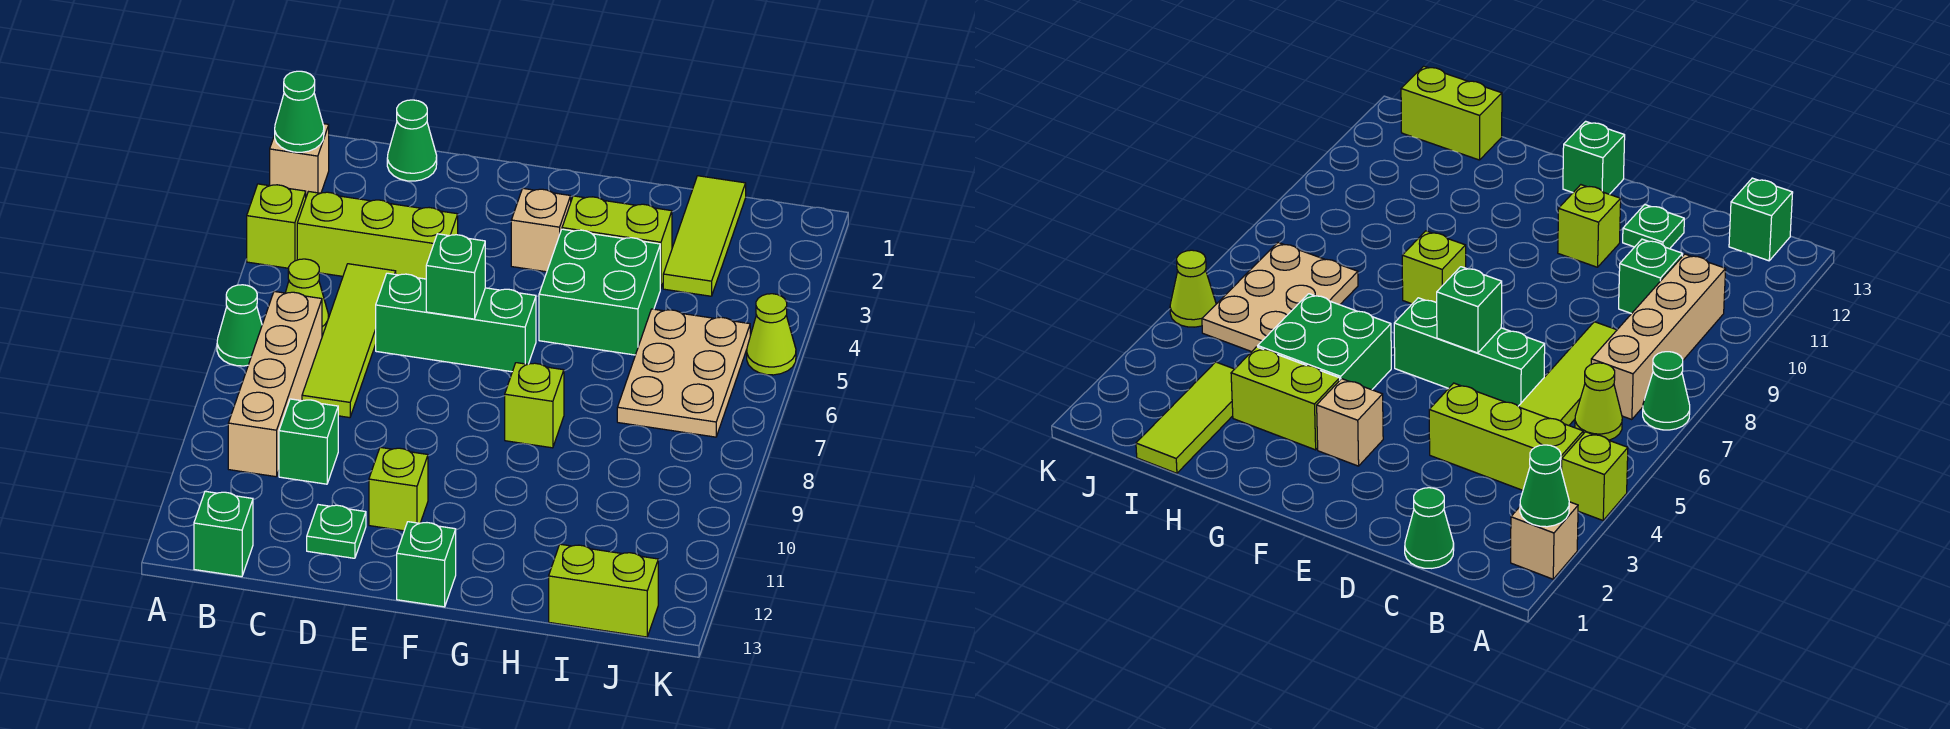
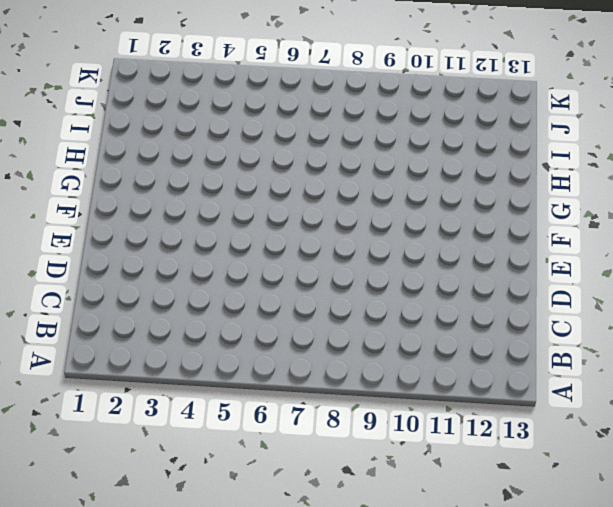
none -> tan brick A2 level 1
none -> lime brick A4 level 1
none -> green cone A7 level 1

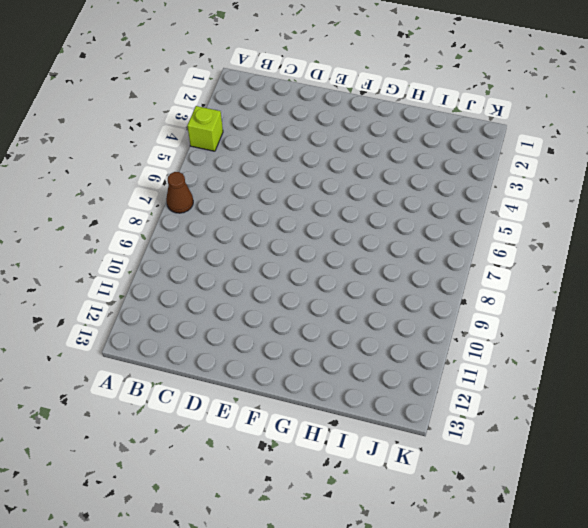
brown cone A7 level 1 -> green cone A7 level 1
none -> tan brick A2 level 1
none -> lime brick B4:D4 level 1
none -> lime cone B6 level 1

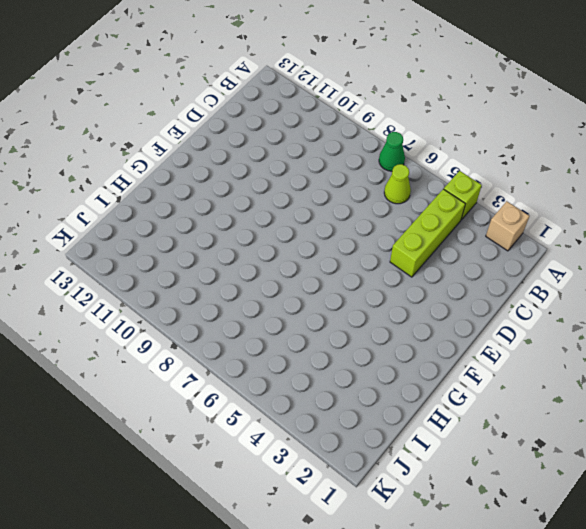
none -> tan brick B7:B10 level 1
none -> green brick B13 level 1
none -> green cone C1 level 1

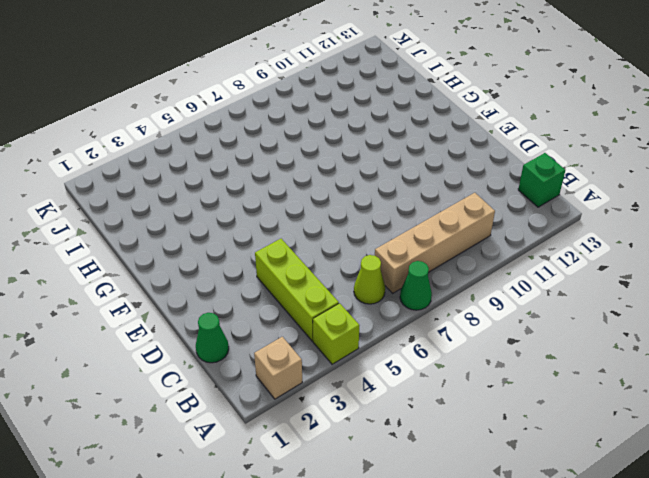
none -> lime tile C5:C8 level 1
none -> green brick C10 level 1
none -> green brick D6:F6 level 1

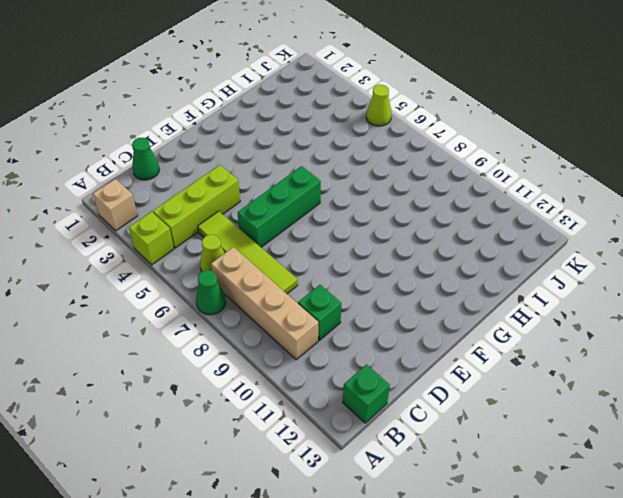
none -> green plate D12 level 1
none -> lime brick E11 level 1
none -> tan brick F3 level 1

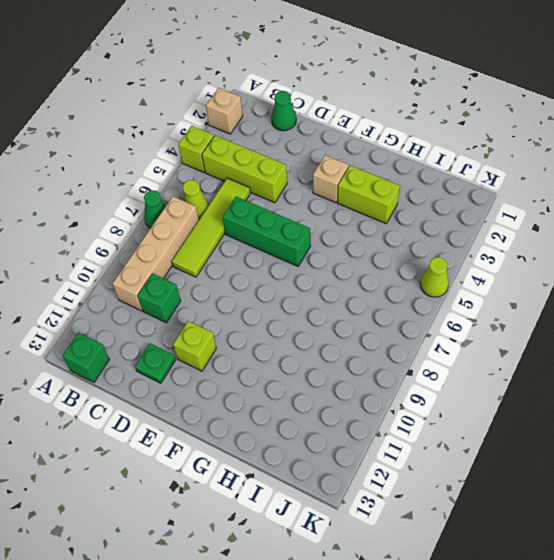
none -> green brick F13 level 1
none -> green brick G4:H5 level 1
none -> lime brick G8 level 1

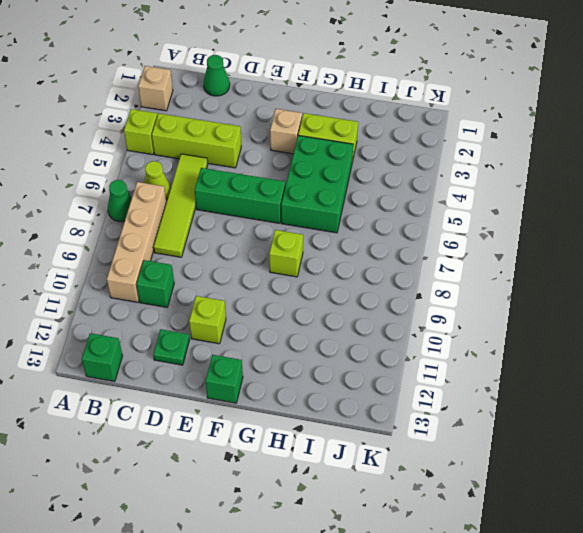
green brick G4:H6 level 1 -> green brick G4:H5 level 1
none -> lime tile I1:I3 level 1
none -> tan plate I5:J7 level 1
none -> lime brick I13:J13 level 1

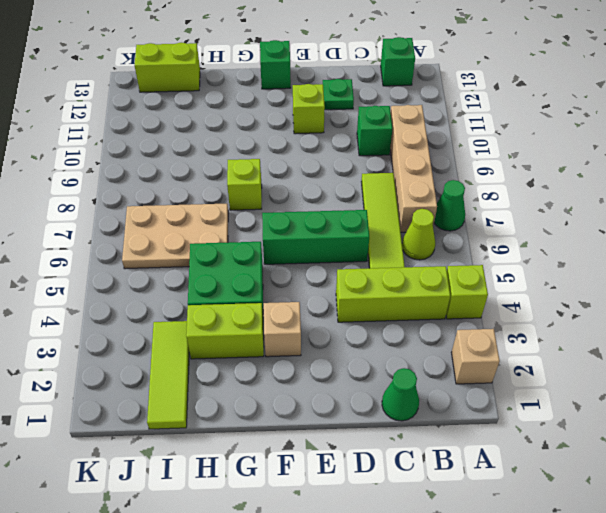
tan plate H6:J7 level 1 -> tan plate I5:J7 level 1
none -> lime cone K5 level 1
none -> green cone A2 level 2
none -> green brick E6 level 2

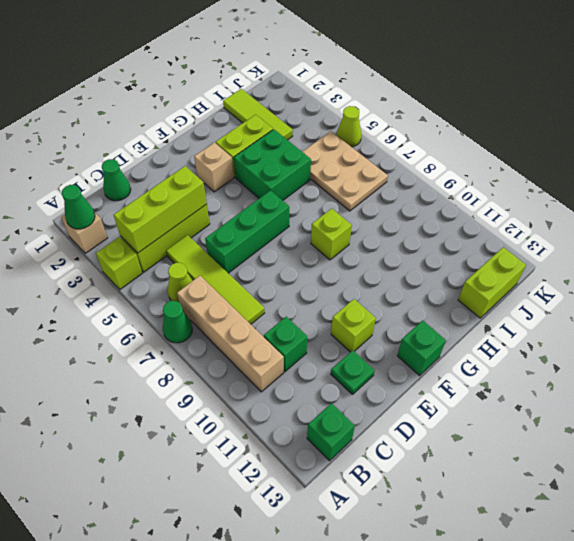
lime brick B4:D4 level 2 -> none
none -> green brick E6 level 2

